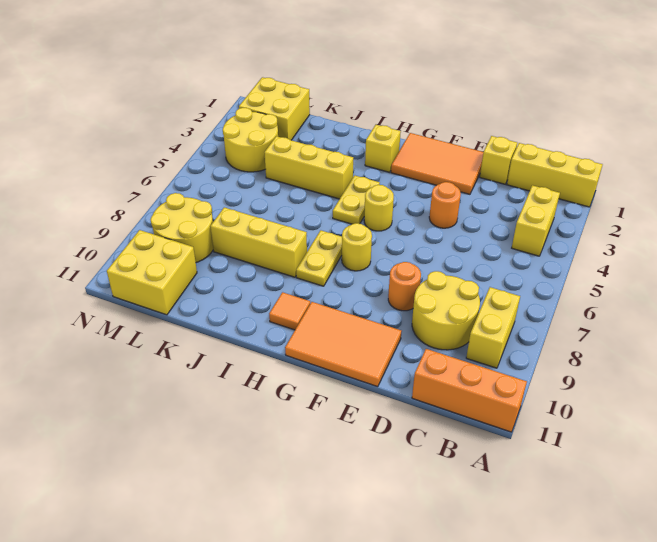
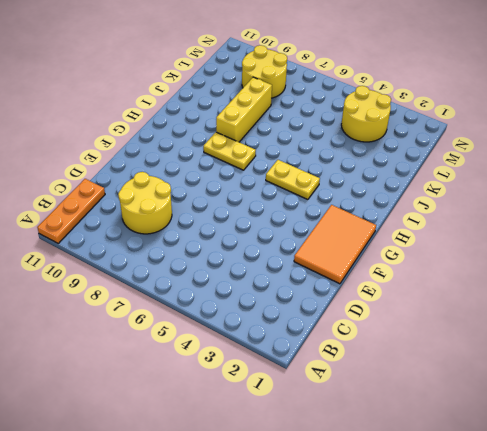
orange plate A11:C11 level 1 -> orange brick A11:C11 level 1
none -> yellow brick A1:C1 level 1
none -> yellow brick B3:B4 level 1
none -> yellow brick B8:B9 level 1

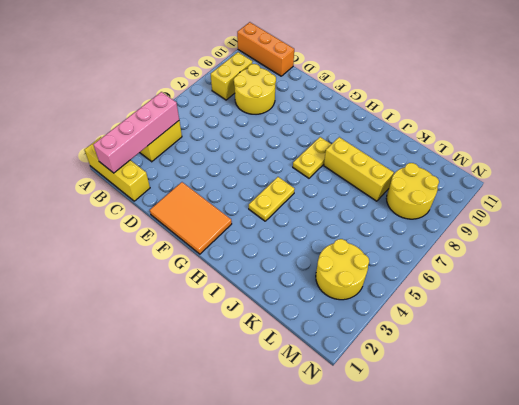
pink brick B1:B4 level 2 -> none
none -> yellow brick D1 level 1
none -> orange round brick E4 level 1
none -> orange round brick E8 level 1

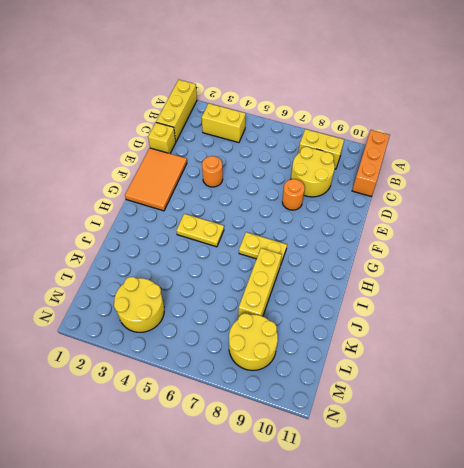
none -> orange tile E10:G11 level 1
none -> yellow round brick G5 level 1
none -> yellow round brick G7 level 1

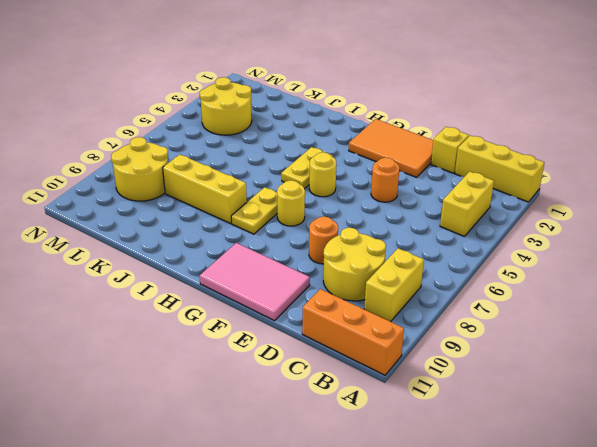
pink tile E10:G11 level 1 -> orange tile E10:G11 level 1
none -> yellow brick H2 level 1
none -> orange tile H10 level 1
none -> yellow brick I4:K4 level 1

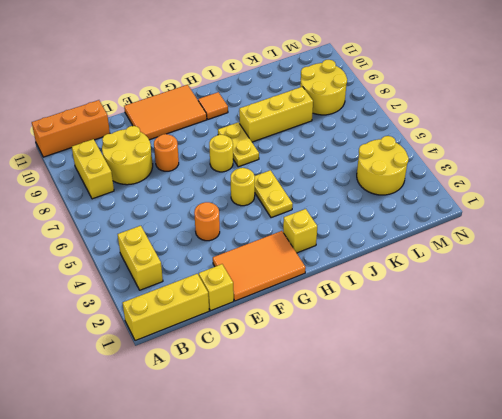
none -> yellow brick I4:K4 level 1
none -> yellow brick L1:M2 level 1
none -> yellow brick L10:M11 level 1

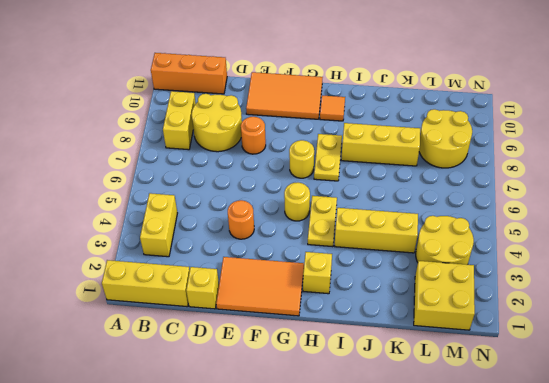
none -> yellow brick L10:M11 level 1

